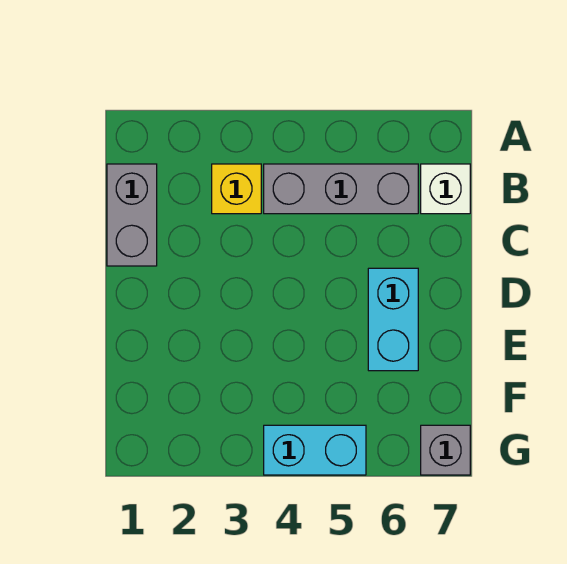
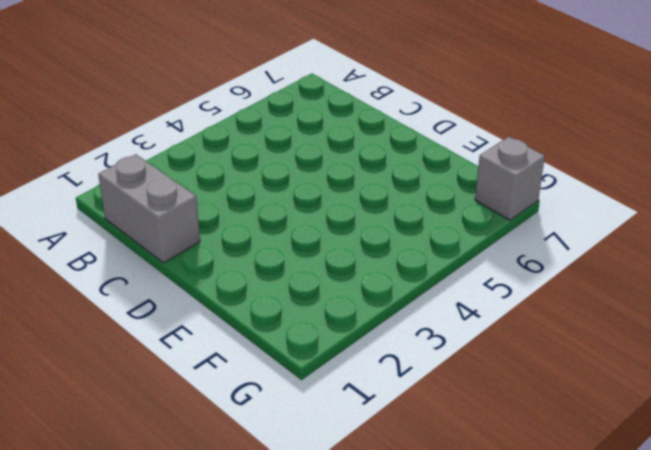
none -> yellow brick B3 level 1
none -> grey brick B4:B6 level 1

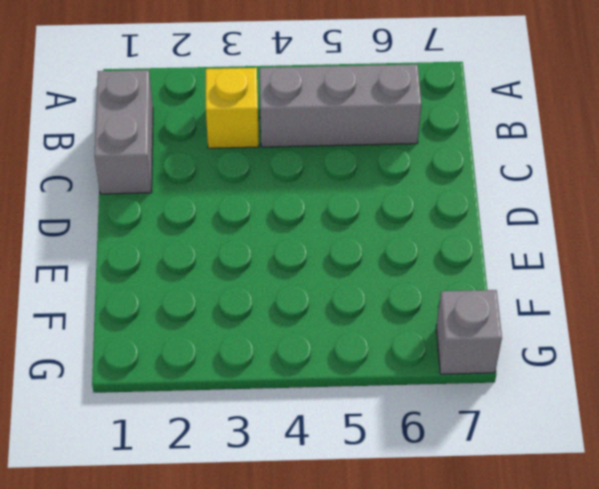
none -> white brick B7 level 1
none -> cyan brick D6:E6 level 1

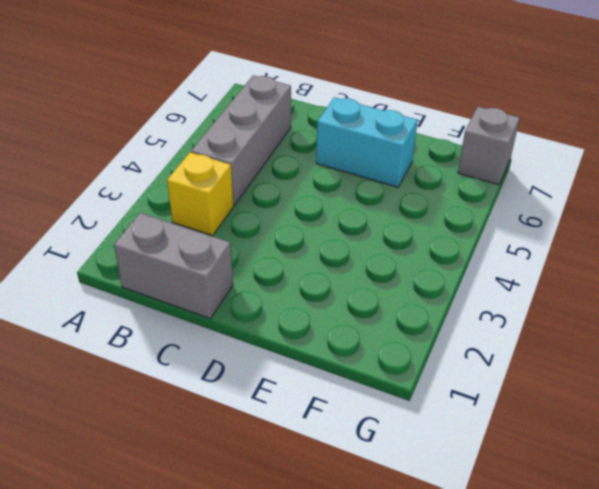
none -> white brick B7 level 1
none -> cyan brick G4:G5 level 1

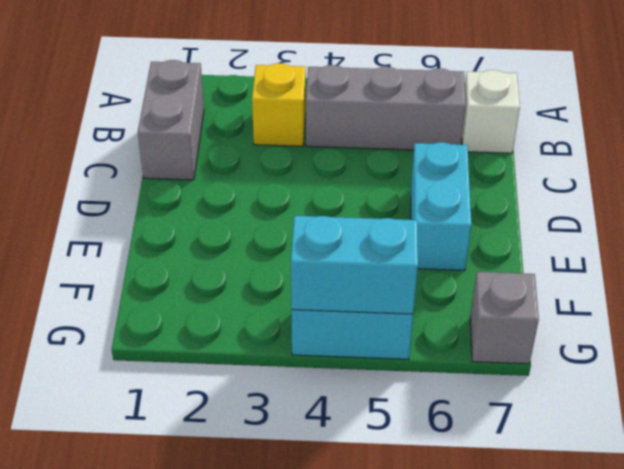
cyan brick G4:G5 level 2 -> none

